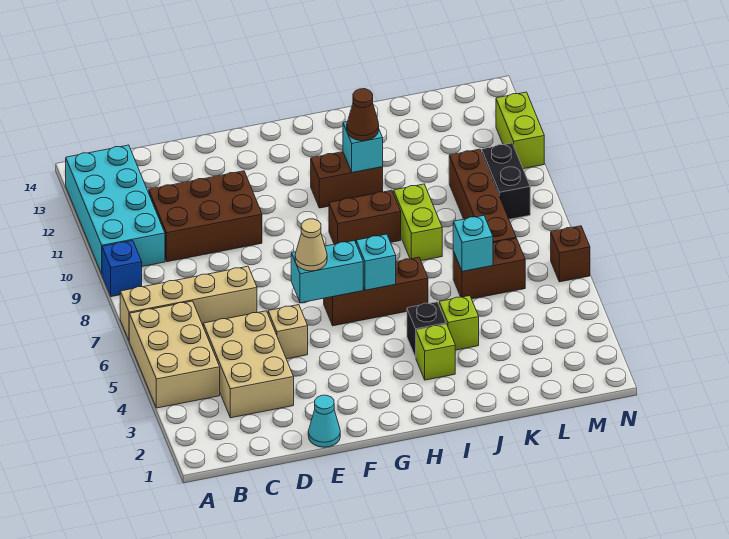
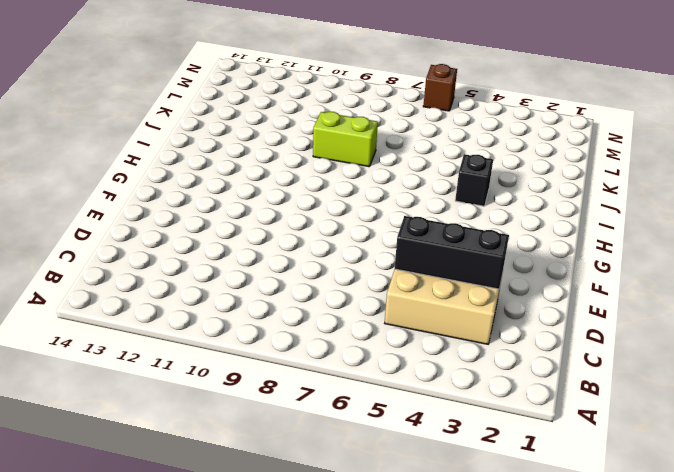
black brick D3:D5 level 2 -> none
none -> tan brick A4:B6 level 1
none -> tan brick A7:D7 level 1
none -> blue brick A9 level 1

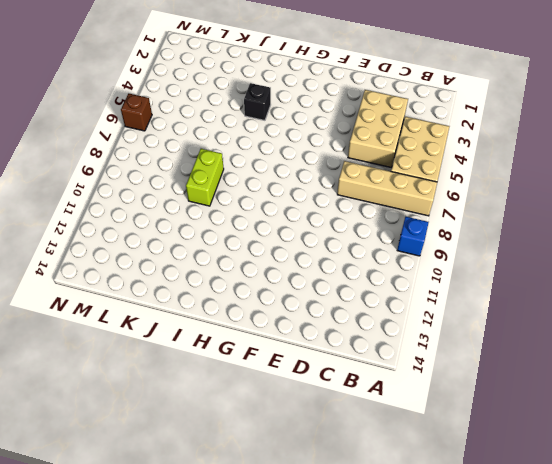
none -> cyan brick A10:B13 level 1
none -> brown brick C10:E11 level 1
none -> cyan cone E1 level 1

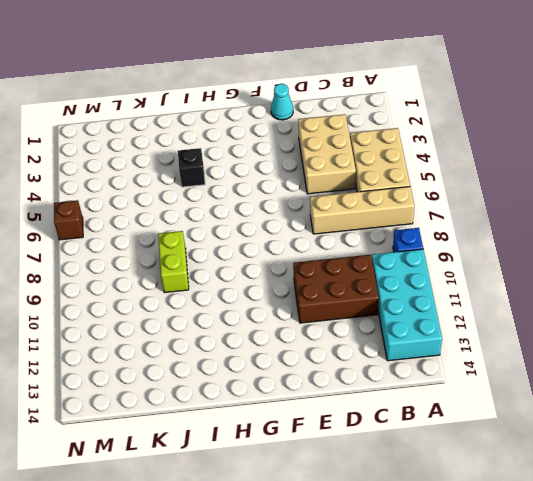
none -> tan brick E5 level 1
none -> brown brick G6:I6 level 1
none -> brown brick H9:I9 level 1

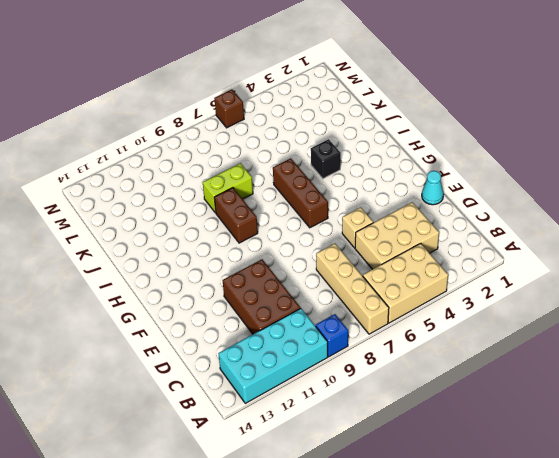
none -> brown brick H11:I11 level 1
none -> lime brick I3 level 1
none -> lime brick J4 level 1

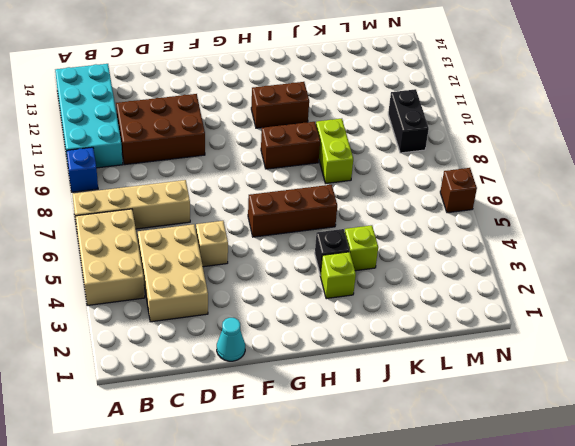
none -> brown brick K6:L6 level 1
none -> brown brick L7:L10 level 1
none -> lime brick N11:N12 level 1

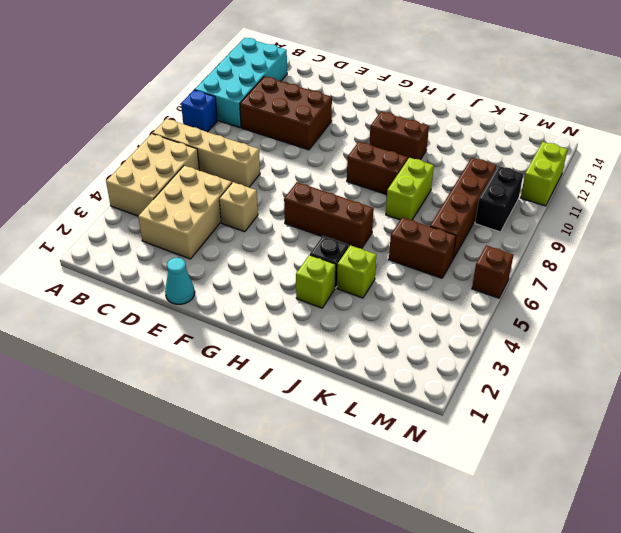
none -> cyan brick F6:G6 level 2
none -> cyan brick H6 level 2
none -> cyan brick I11 level 2

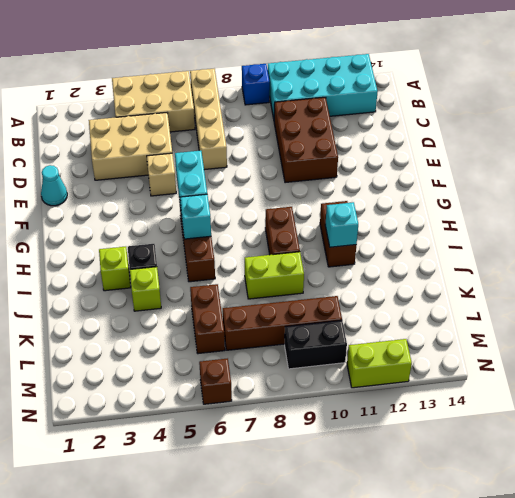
none -> cyan brick K6 level 2
none -> tan cone F6 level 3
none -> brown cone I11 level 3

